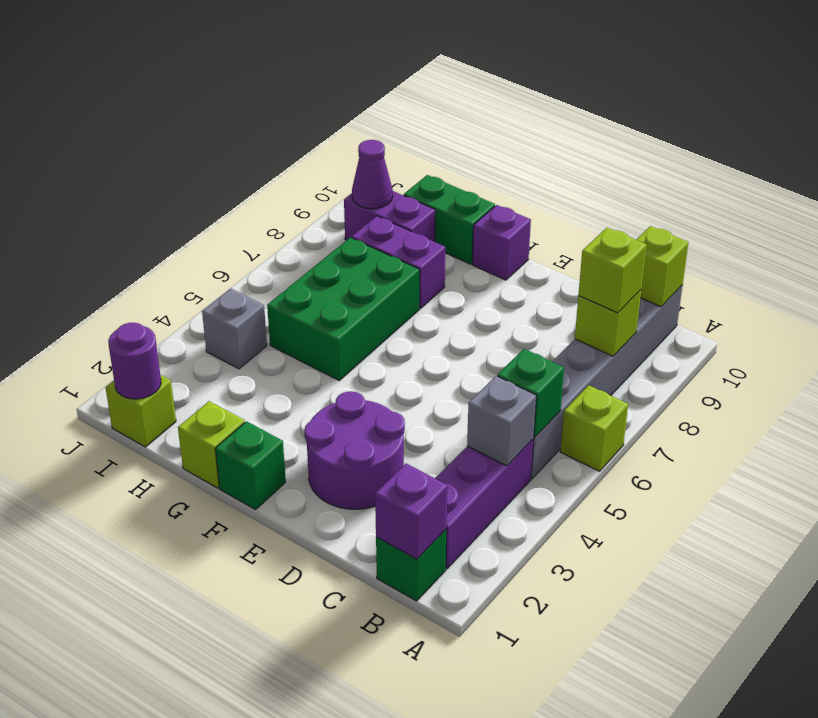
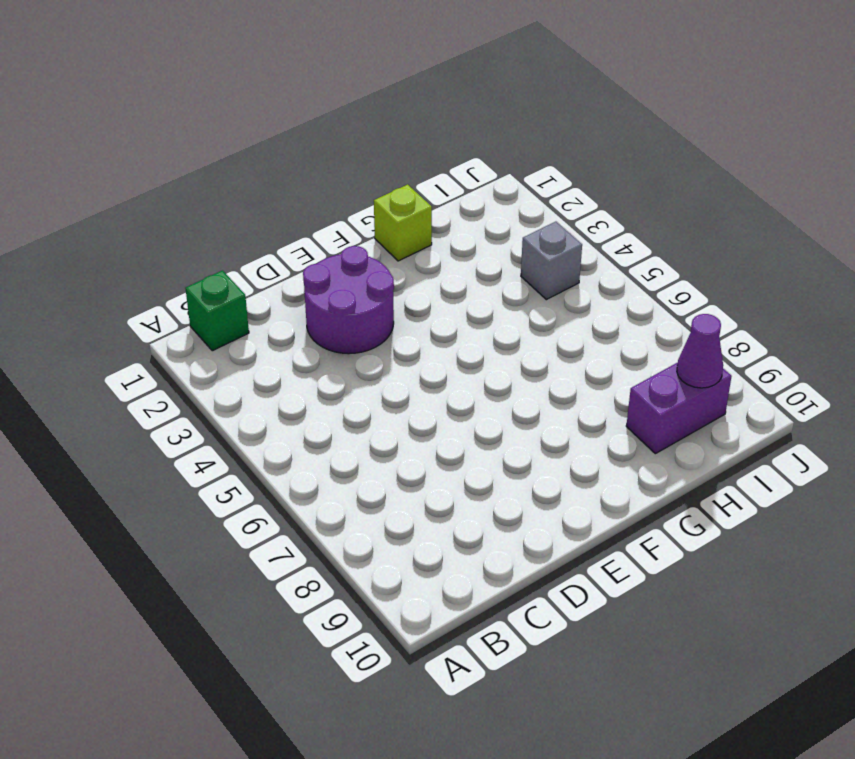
none -> lime brick A6 level 1
none -> purple brick B2:B4 level 1
none -> grey brick B5:B10 level 1

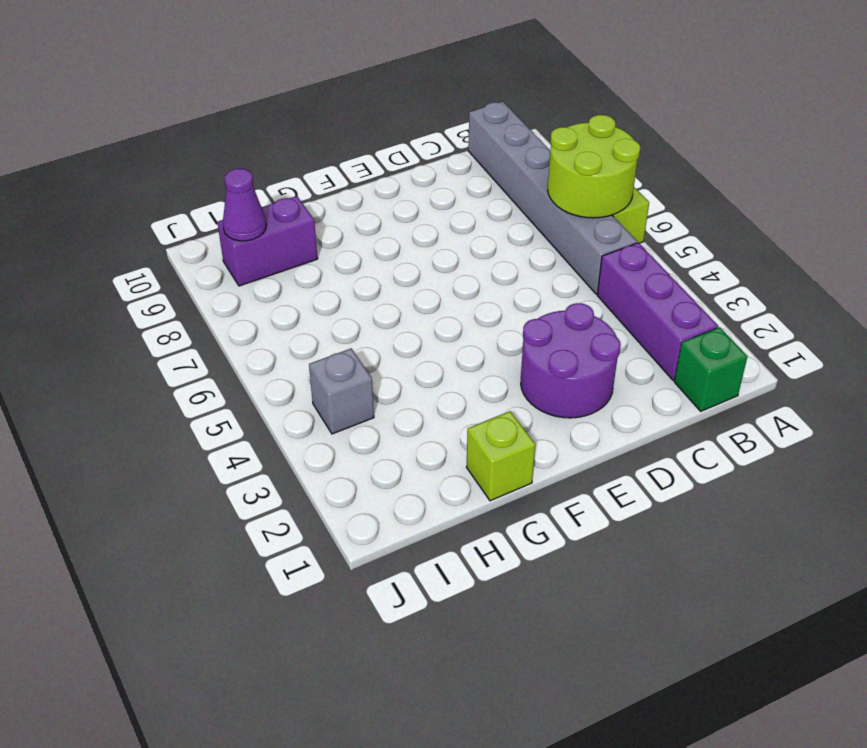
lime round brick A6:B7 level 2 -> none
none -> green brick F1 level 1
none -> purple brick F10 level 1
none -> green brick G5:H7 level 1

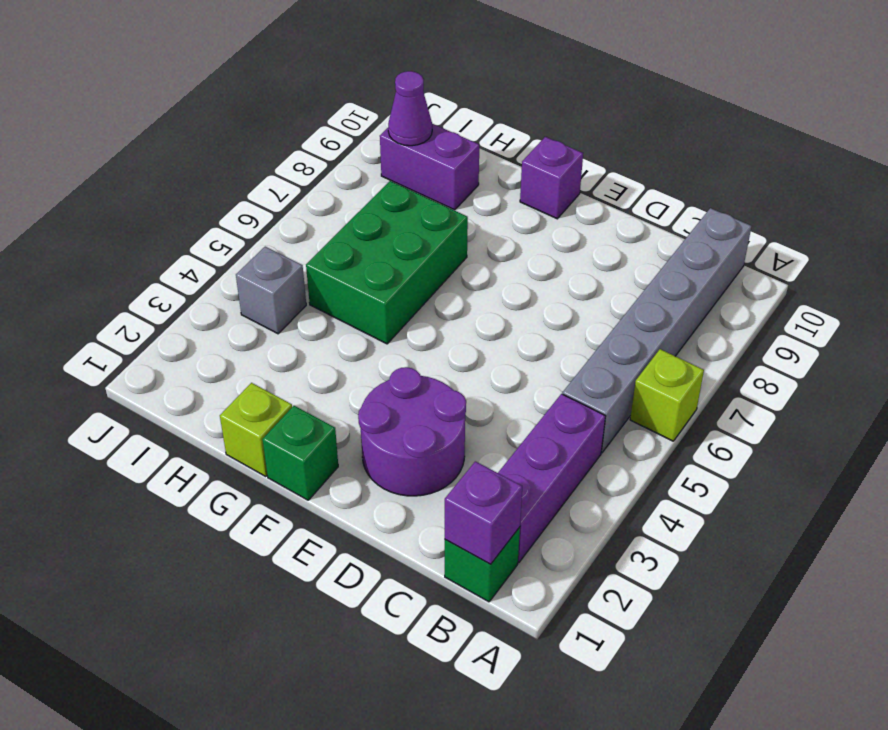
none -> purple brick G8:H8 level 1
none -> green brick G10:H10 level 1
none -> lime brick I1 level 1

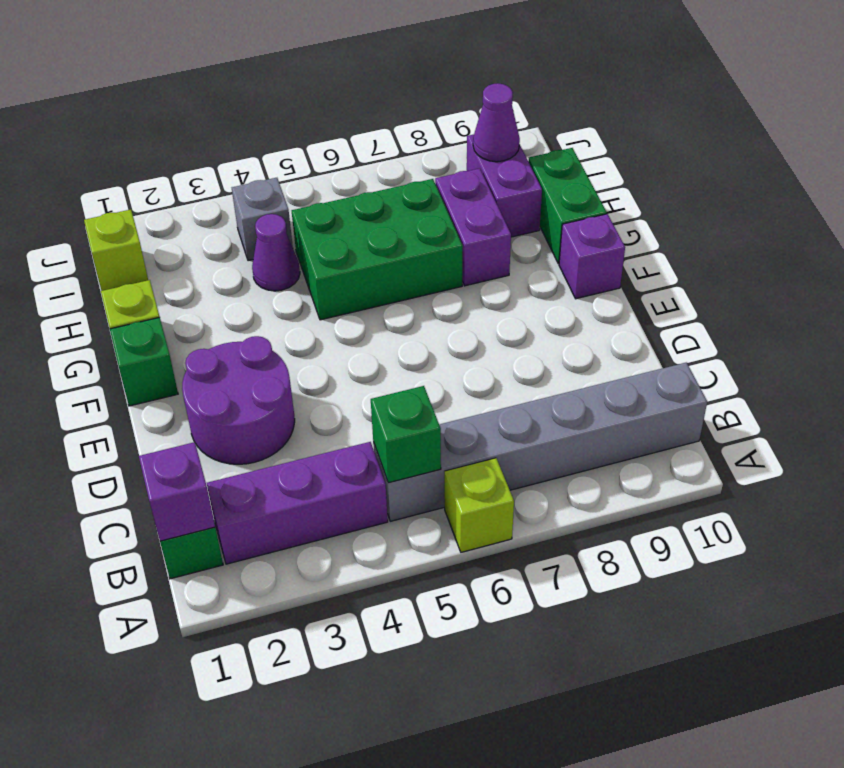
purple cone H4 level 1 -> none
none -> grey brick B4 level 2
none -> lime brick B8 level 2
none -> lime brick B10 level 2

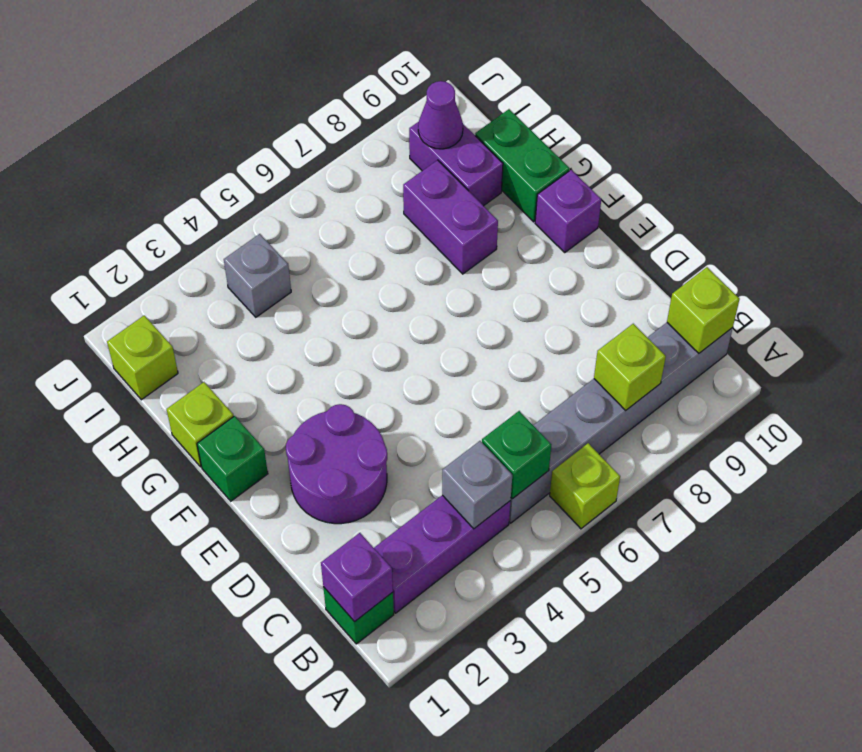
none -> green brick G5:H7 level 1
none -> purple round brick I1 level 2
none -> lime brick B8 level 3

